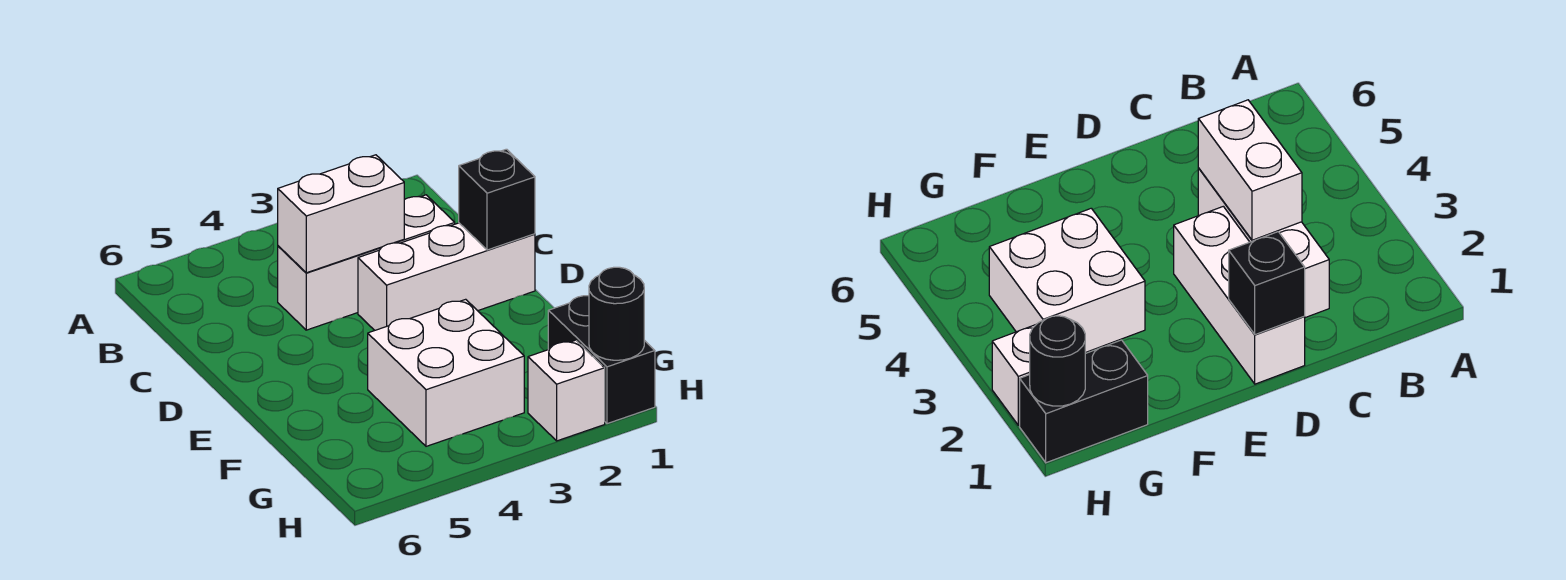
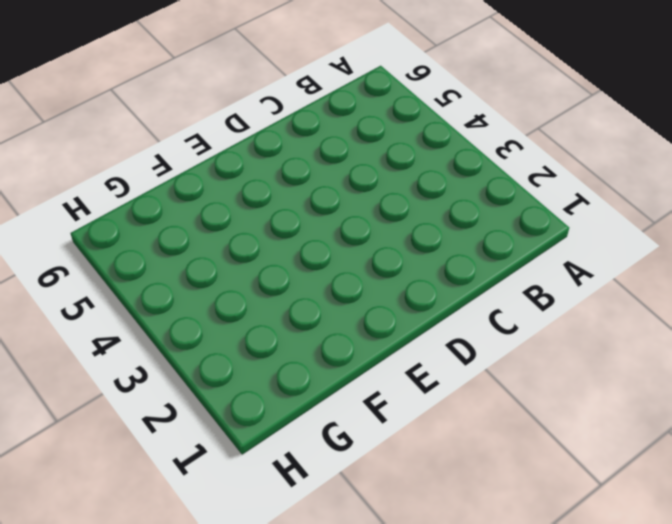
none -> white brick C2:C4 level 1
none -> white brick D1:D3 level 1

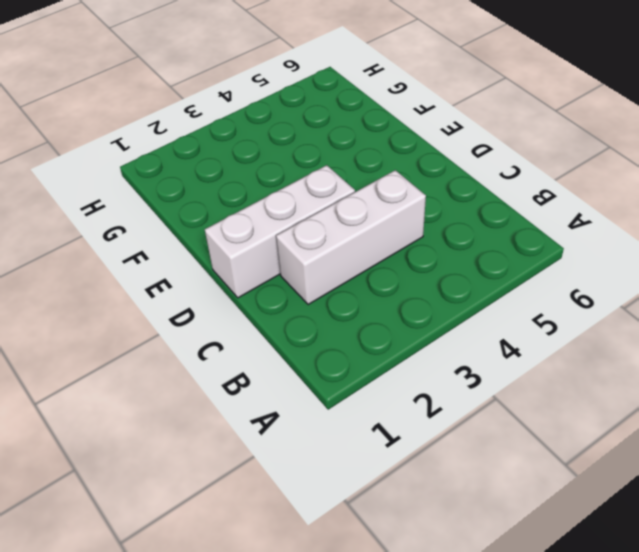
none -> white brick F3:G4 level 1
none -> black brick G1:H1 level 1

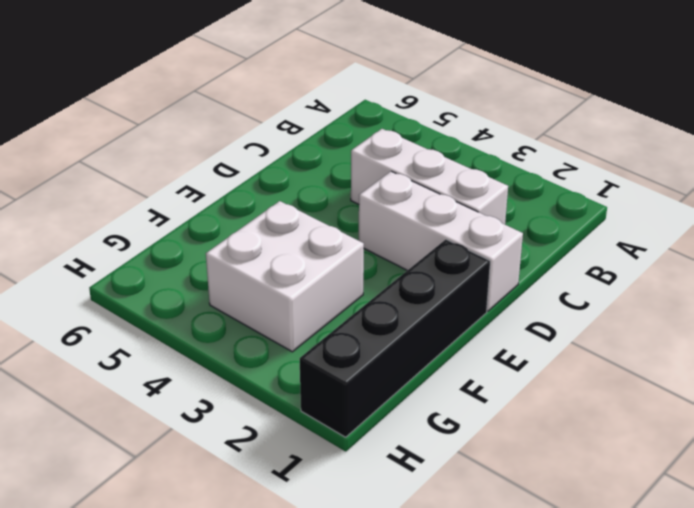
black brick E1:H1 level 1 -> black brick G1:H1 level 1
none -> white brick H2 level 1
none -> white brick C3:C4 level 2

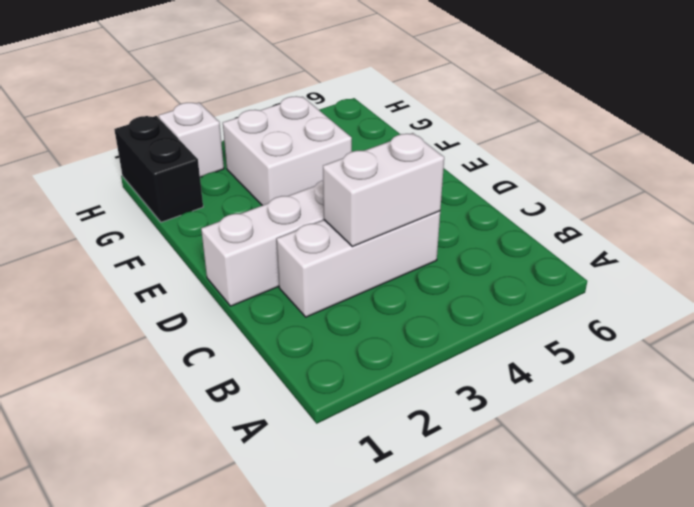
none -> black brick D1 level 2
none -> black round brick H1 level 2

